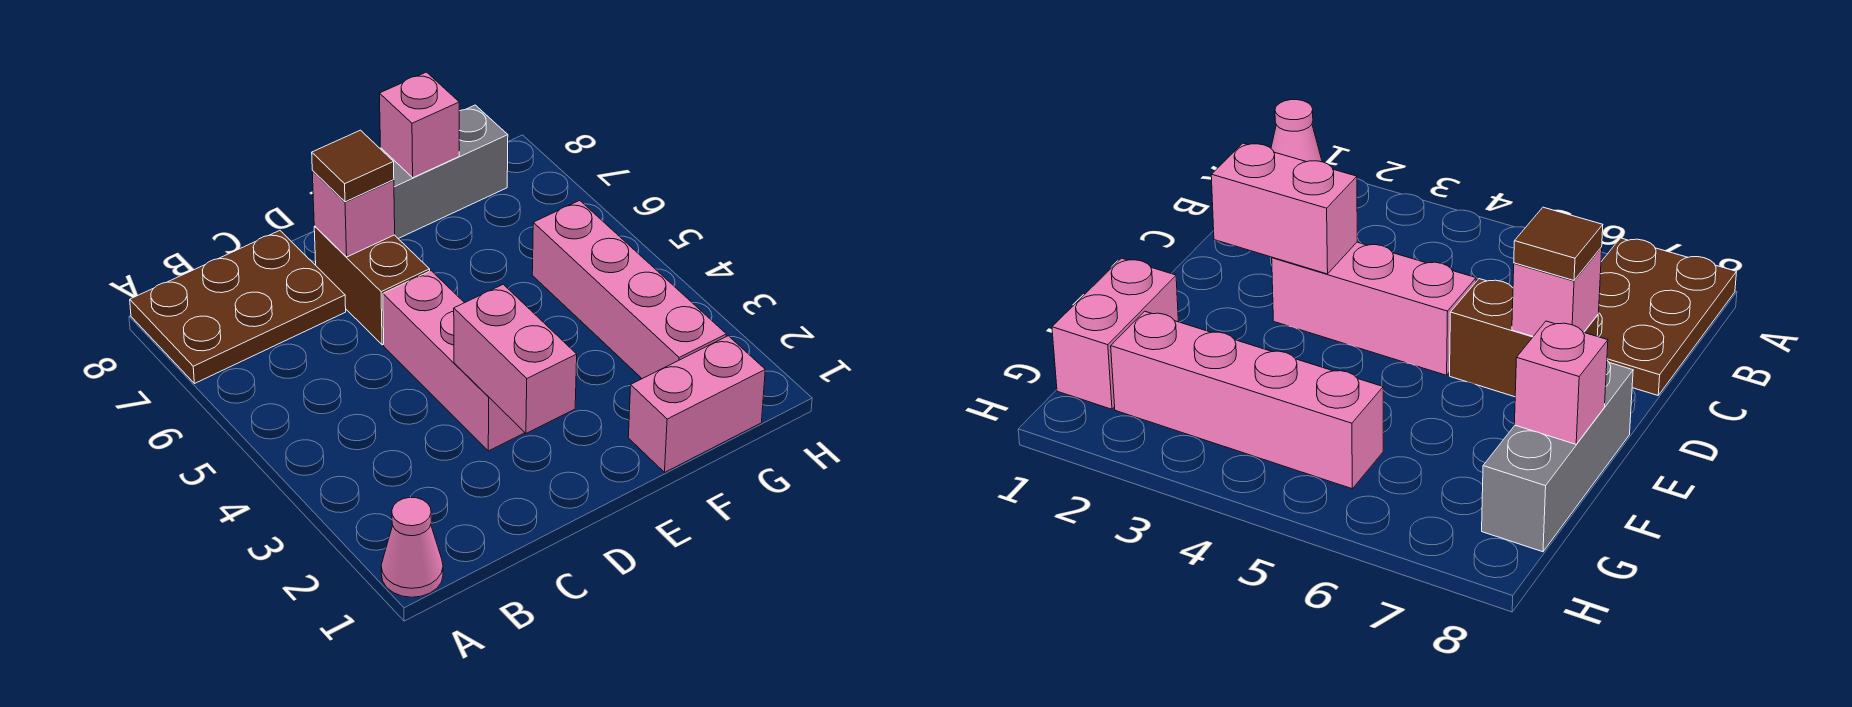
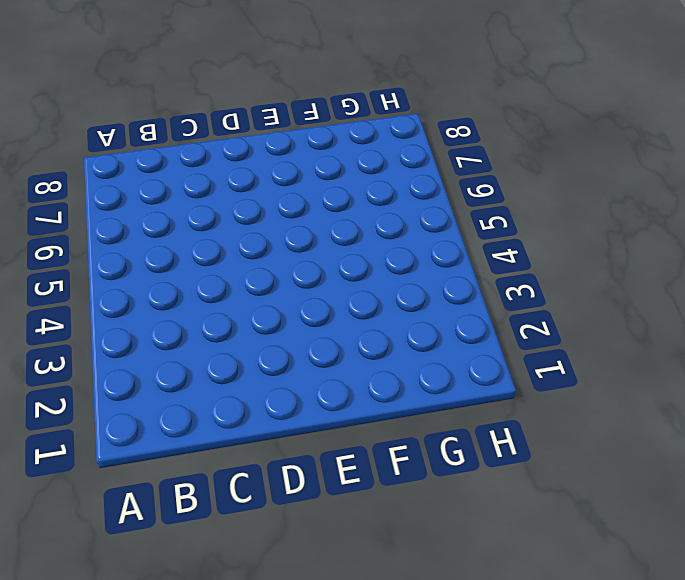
none -> pink cone A1 level 1
none -> brown plate A7:C8 level 1

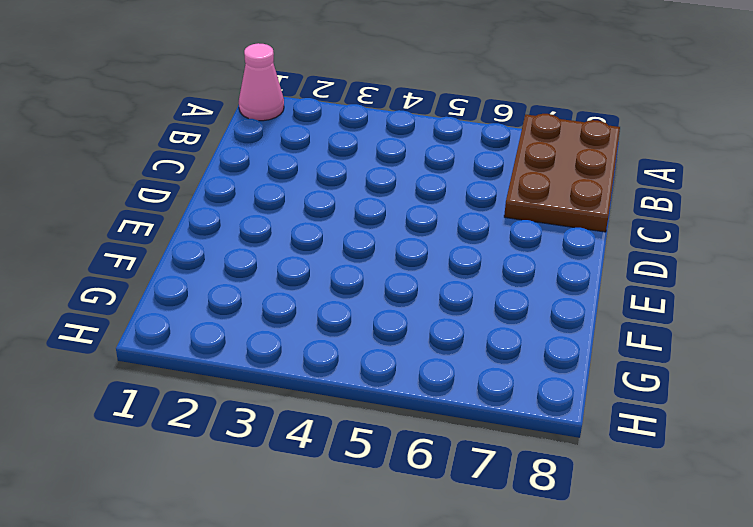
none -> pink brick D3:D5 level 1
none -> brown brick D6:D7 level 1

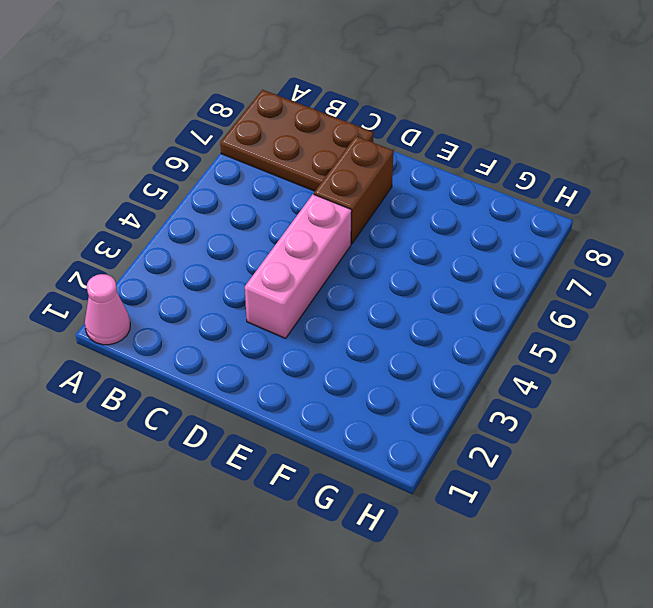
none -> grey brick E8:G8 level 1
none -> pink brick F1:G1 level 1

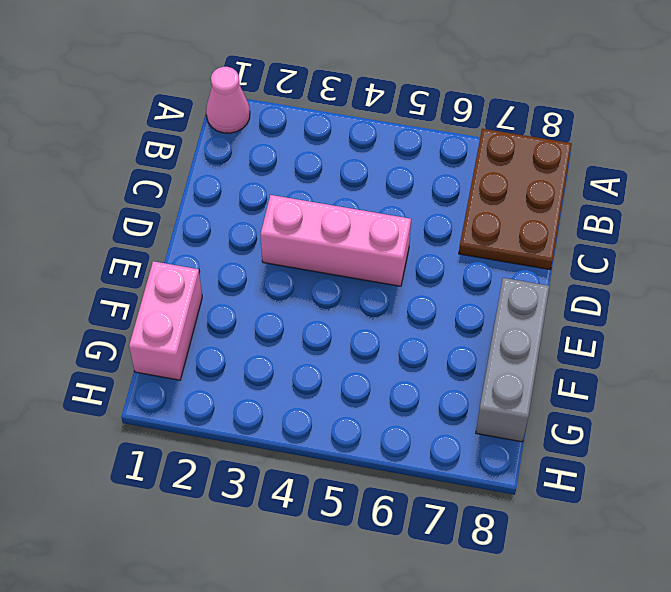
none -> brown brick D6:D7 level 1
none -> pink brick G2:G5 level 1

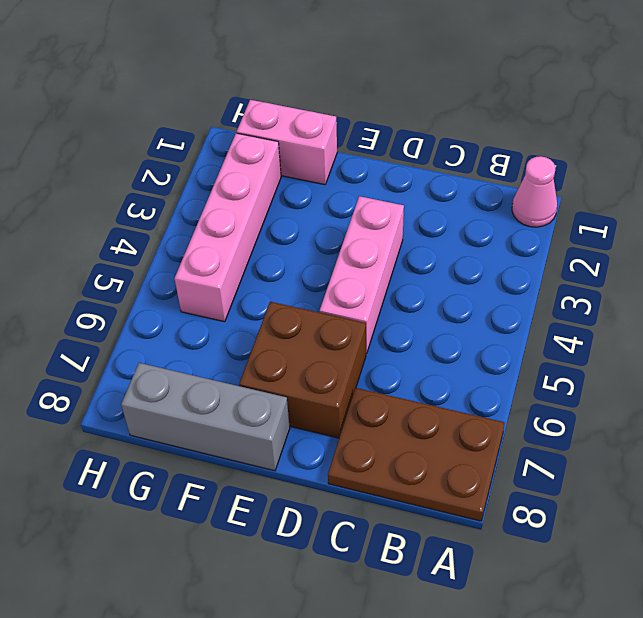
brown brick D6:E7 level 1 -> brown brick D6:D7 level 1
none -> pink brick D2:D3 level 2
none -> pink brick D7 level 2

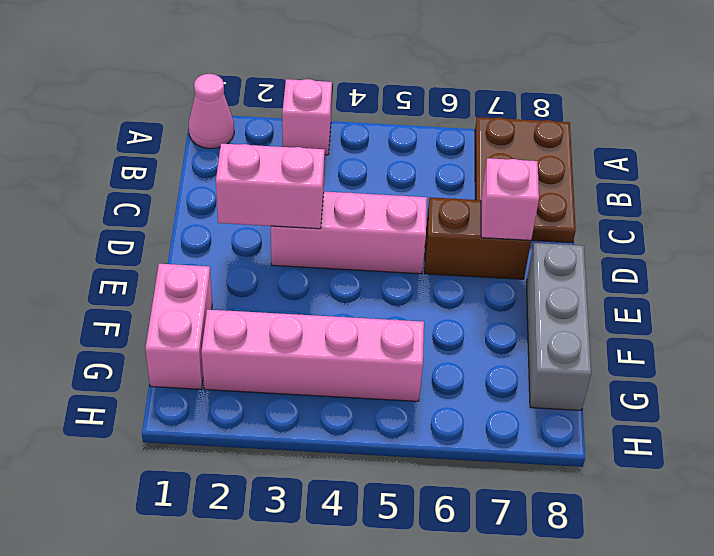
pink brick A3 level 1 -> pink brick F8 level 2
none -> brown tile D7 level 3

